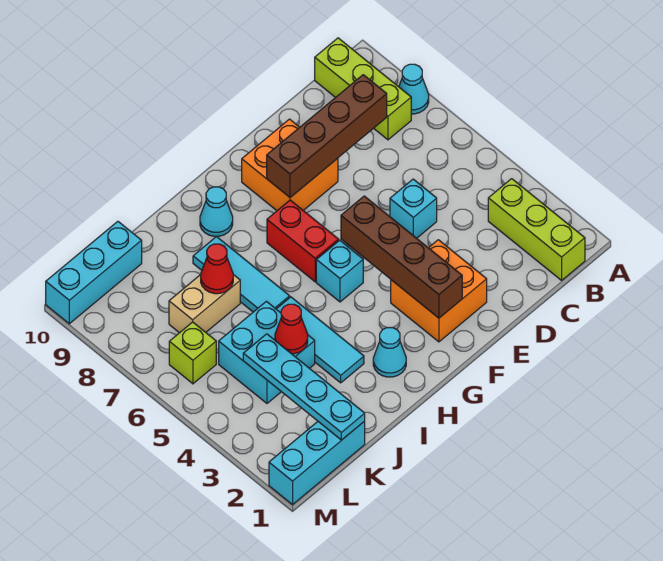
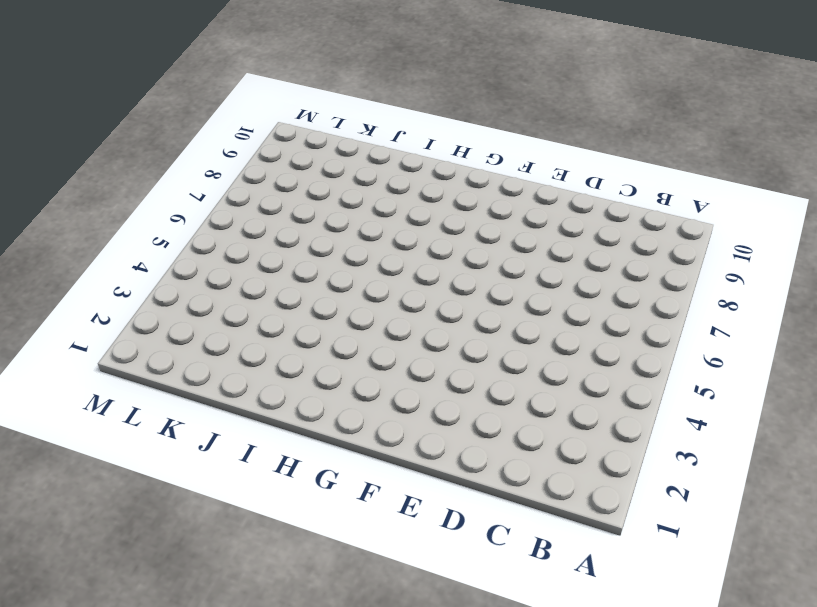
none -> cyan cone A8 level 1
none -> lime brick B1:B3 level 1
none -> lime brick B8:B10 level 1

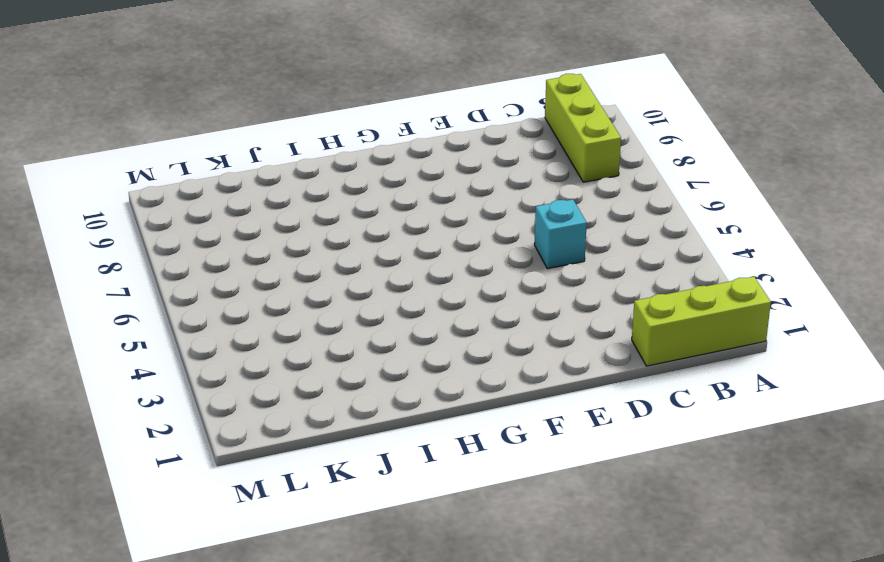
lime brick A1:C1 level 1 -> lime brick B1:B3 level 1
none -> cyan cone A8 level 1
none -> orange brick E2:F3 level 1
none -> orange brick E8:F9 level 1

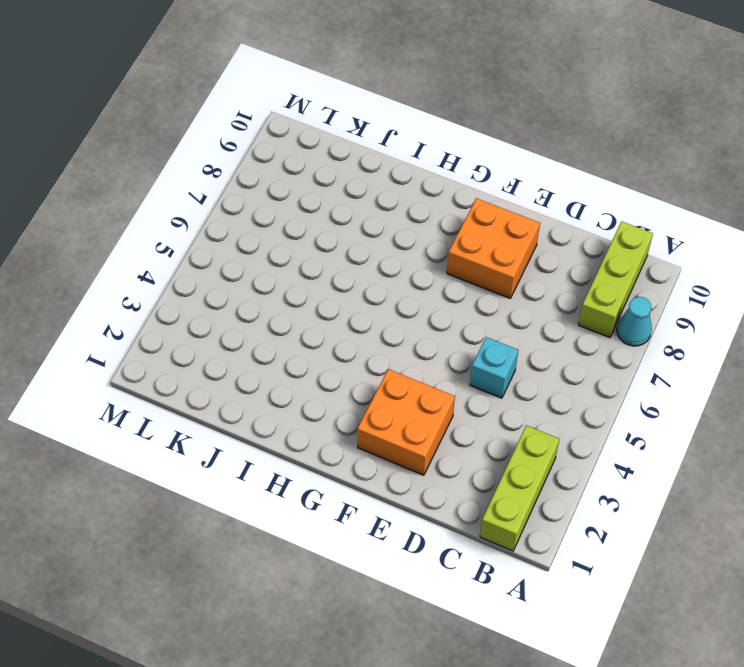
none -> cyan brick G5 level 1
none -> red brick G6:G7 level 1
none -> cyan cone H2 level 1

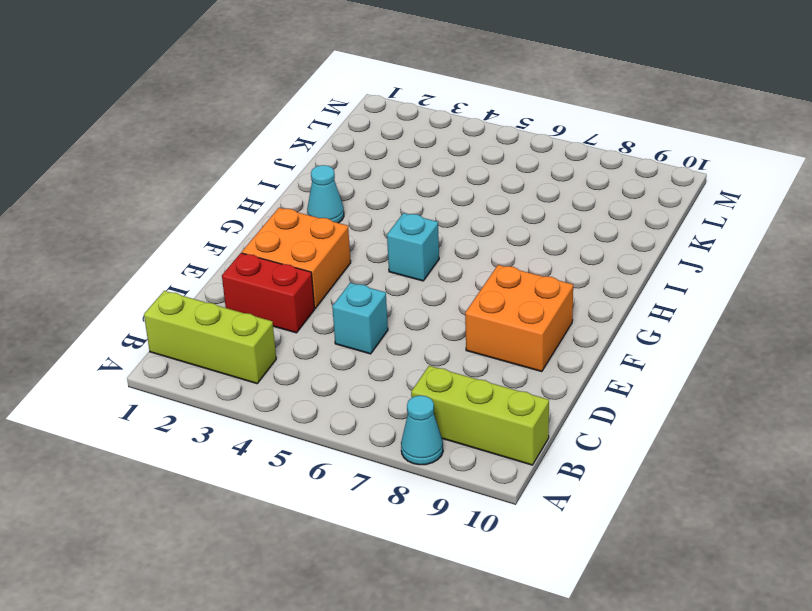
red brick D2:D3 level 1 -> red brick G6:G7 level 1
none -> cyan cone H9 level 1
none -> cyan tile I3:I5 level 1
none -> cyan tile I6:I8 level 1

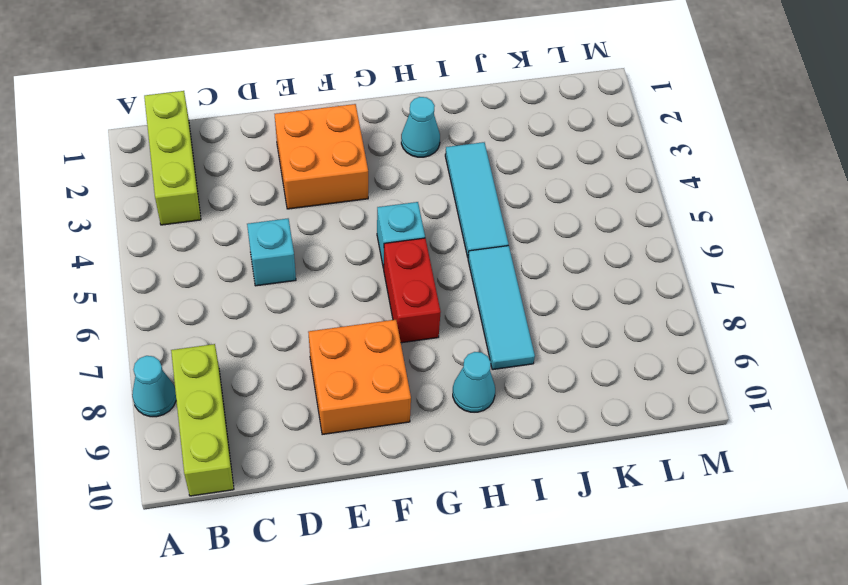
none -> cyan brick J4:K5 level 1
none -> tan brick J7:K7 level 1
none -> cyan brick K1:M1 level 1

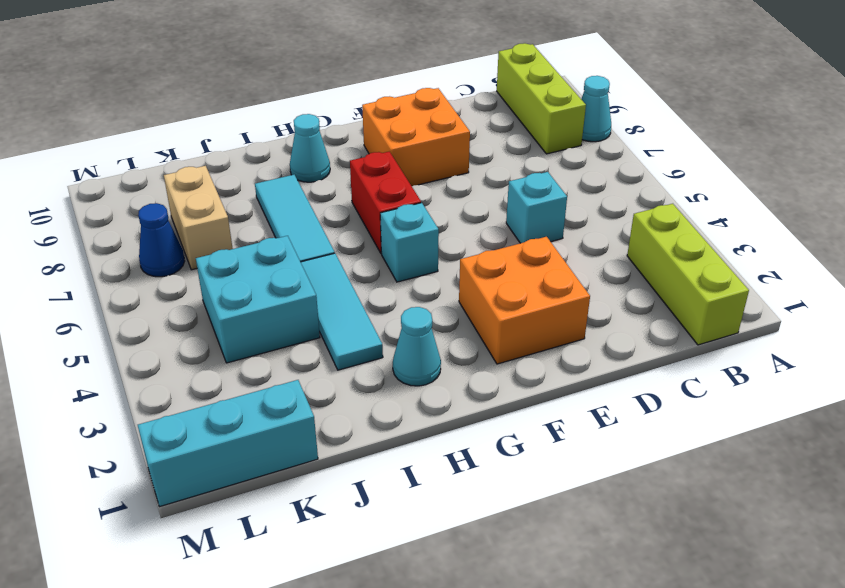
tan brick K7:K8 level 1 -> tan brick J7:K7 level 1
blue cone L7 level 1 -> none
none -> cyan brick K10:M10 level 1
none -> lime brick L6 level 1
none -> brown brick C8:F8 level 2

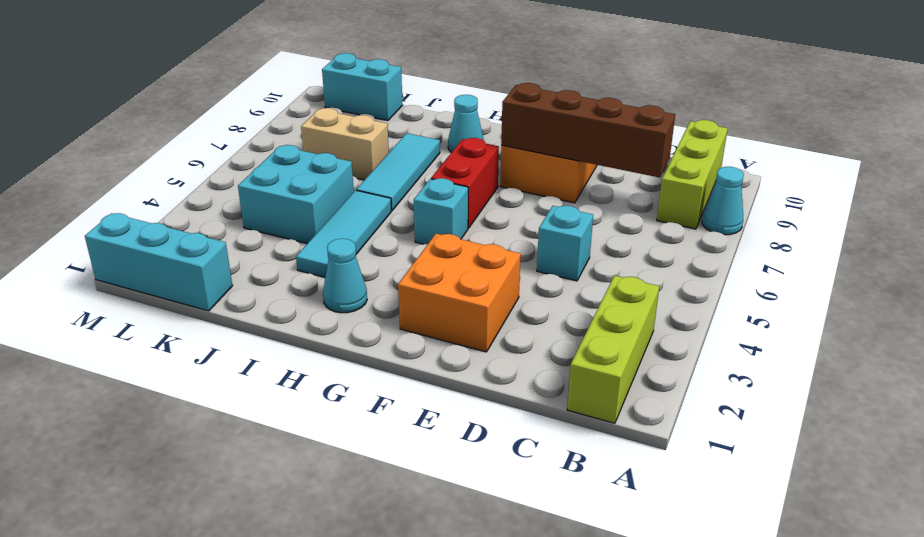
cyan brick K10:L10 level 1 -> cyan brick K10:M10 level 1
none -> lime brick L6 level 1
none -> brown brick F2:F5 level 2
none -> red cone J4 level 2

